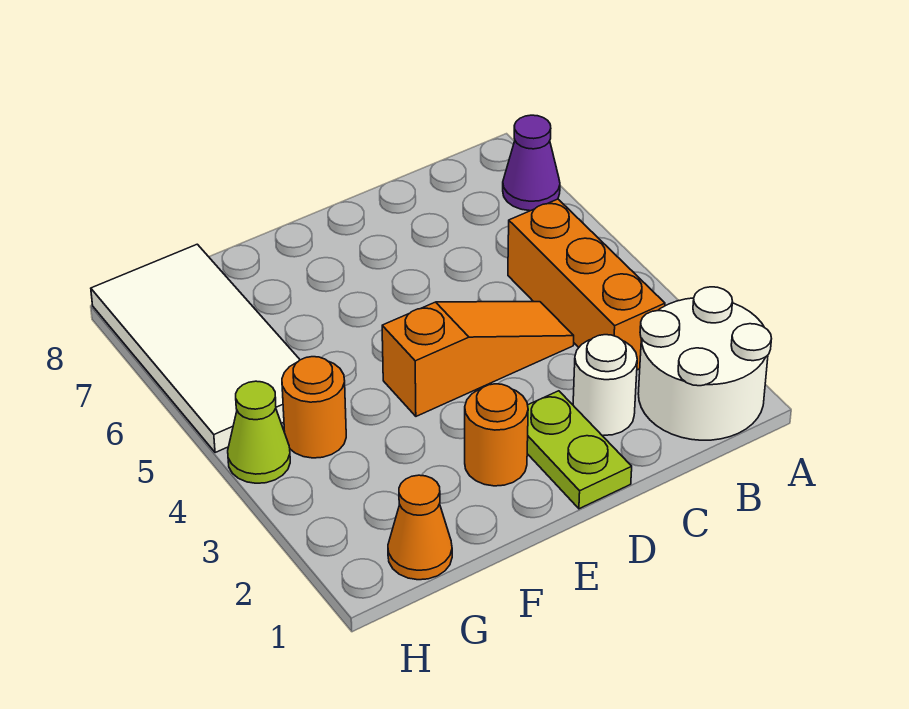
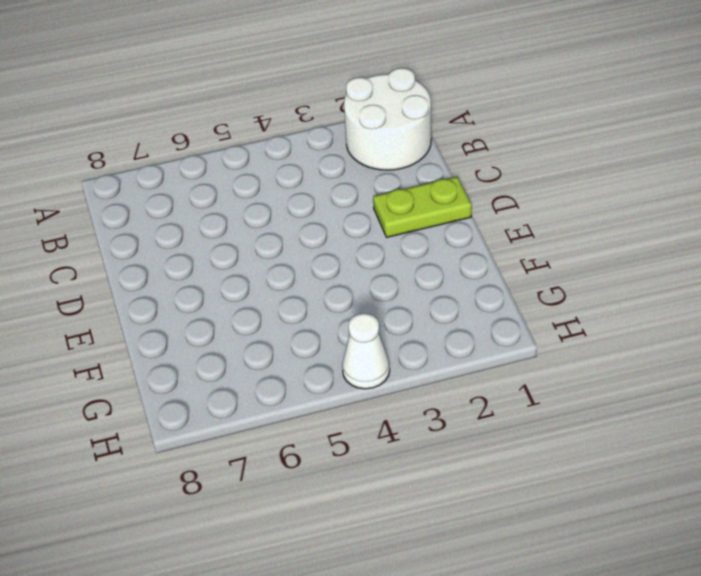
white cone H4 level 1 -> lime cone H4 level 1
none -> purple cone A7 level 1
none -> orange brick B3:B5 level 1

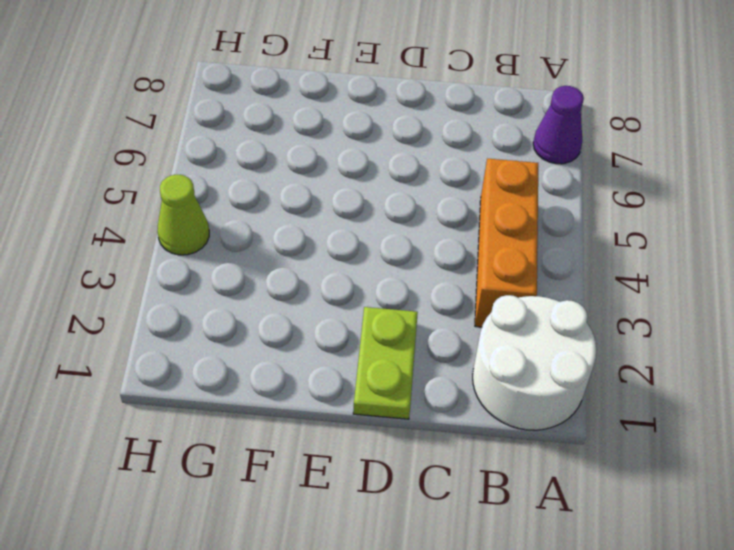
none -> white round brick C2 level 1
none -> orange slope C4:E4 level 1 top E

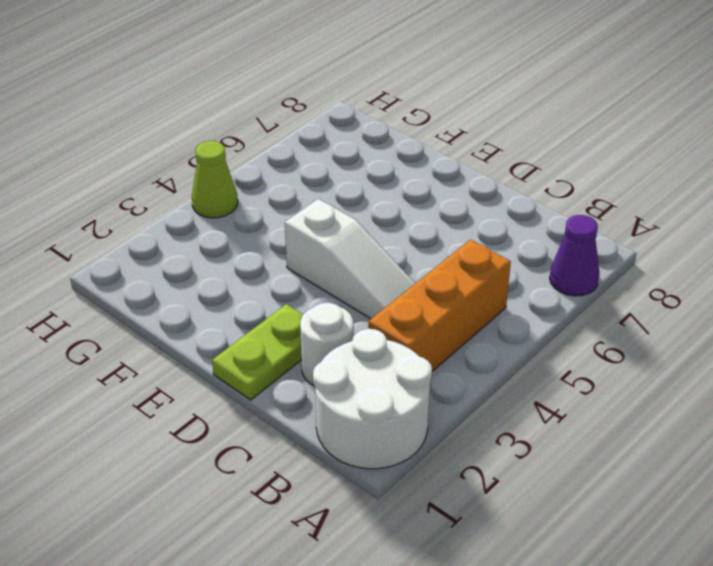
white slope C4:E4 level 1 top E -> orange slope C4:E4 level 1 top E
none -> orange round brick E2 level 1
none -> orange cone G1 level 1

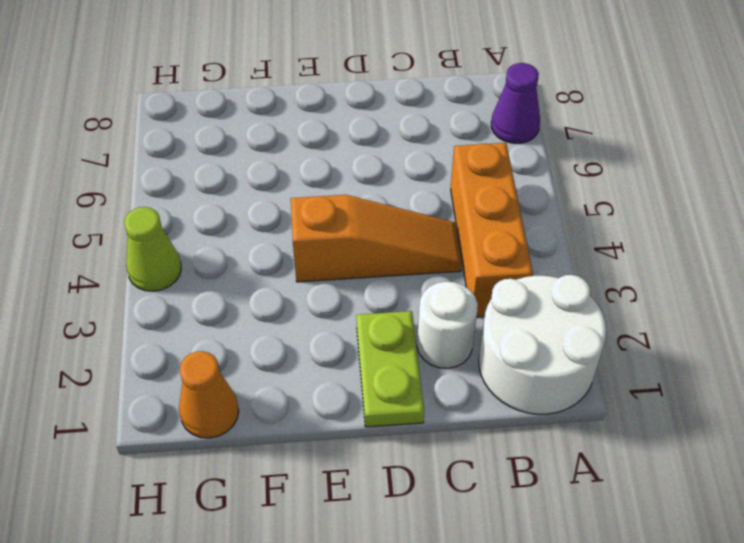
none -> orange round brick E2 level 1
none -> orange round brick G4 level 1

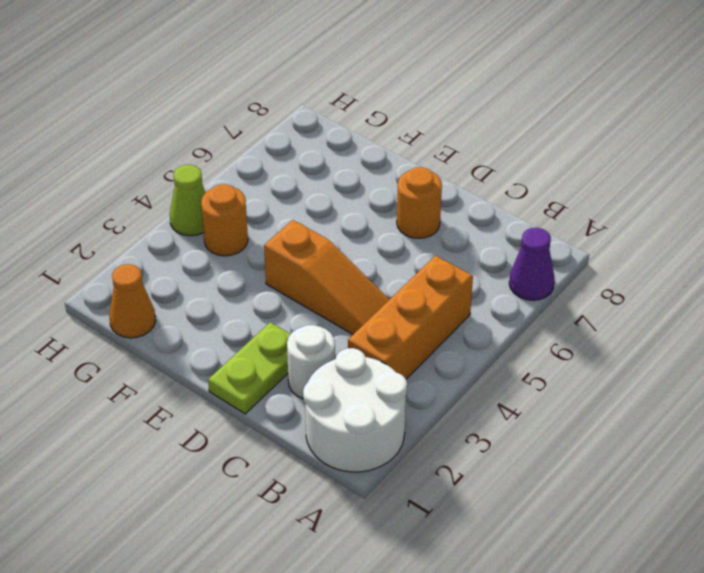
orange round brick D7 level 1 -> orange round brick E2 level 1
none -> white tile G5:H8 level 1

